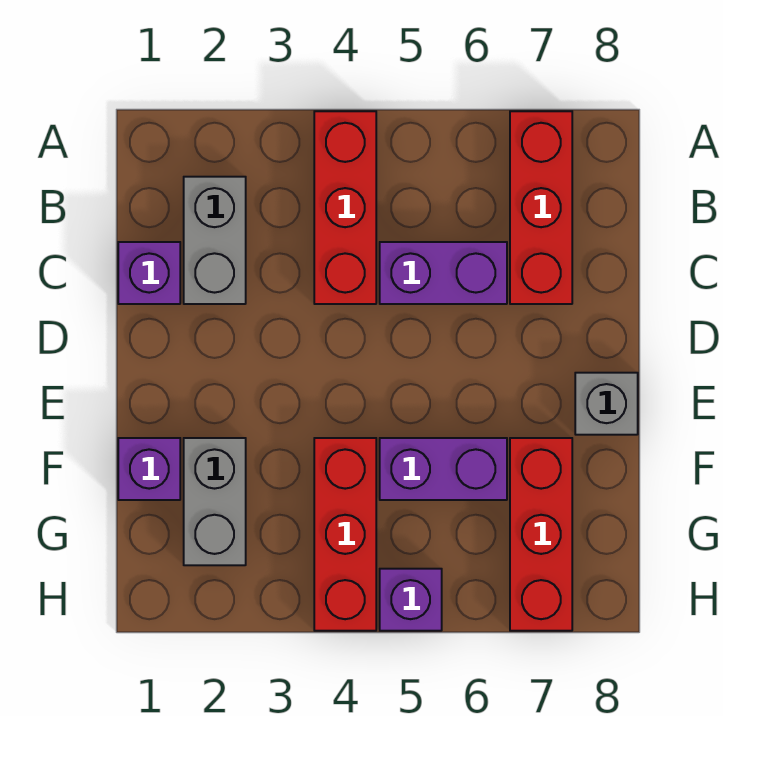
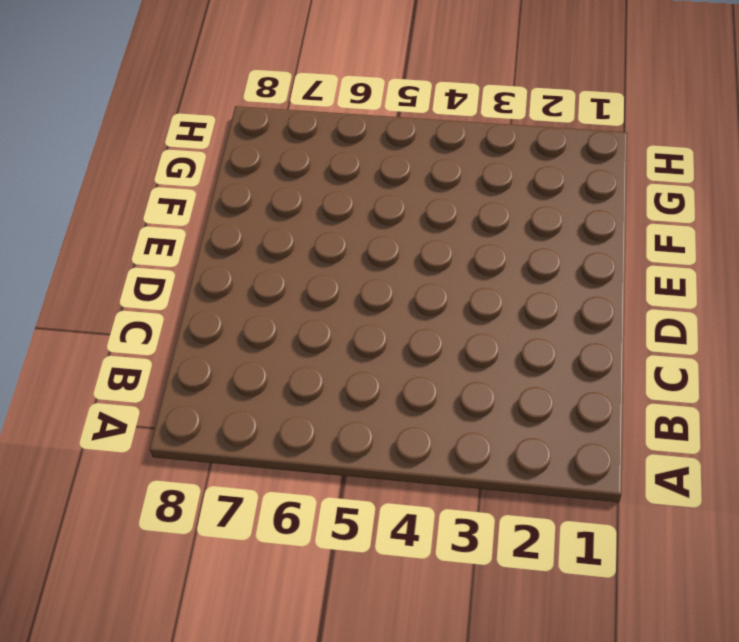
none -> red brick A4:C4 level 1
none -> red brick A7:C7 level 1
none -> grey brick B2:C2 level 1

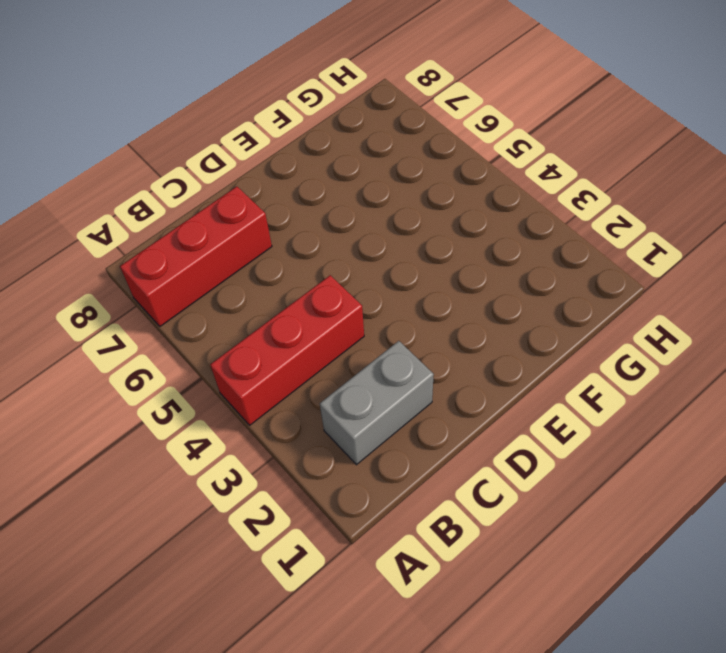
none -> purple brick C1 level 1
none -> purple brick C5:C6 level 1
none -> grey brick E8 level 1

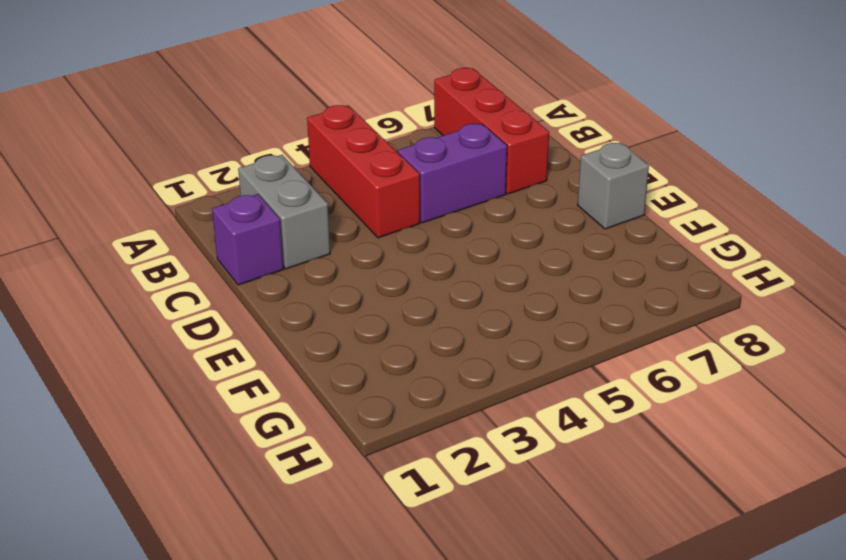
none -> purple brick F1 level 1
none -> grey brick F2:G2 level 1
none -> red brick F4:H4 level 1

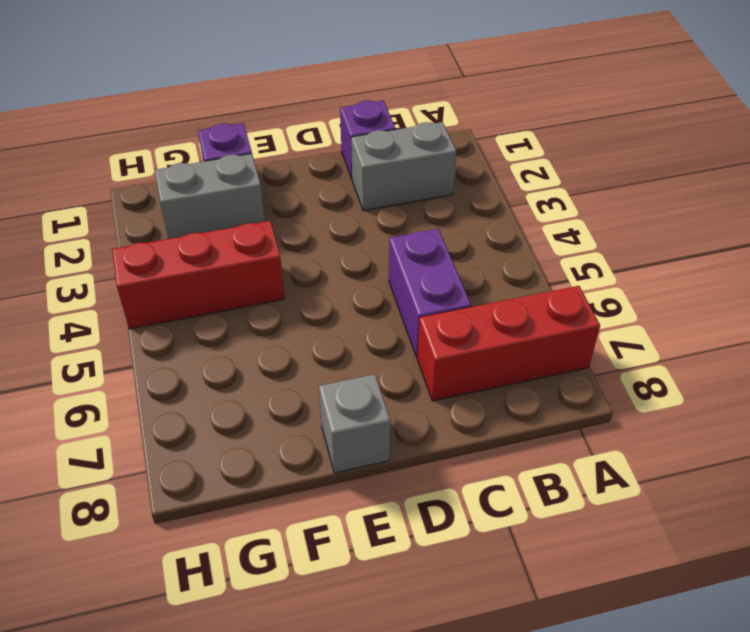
none -> red brick A4:C4 level 1
none -> purple brick F5:F6 level 1
none -> red brick F7:H7 level 1

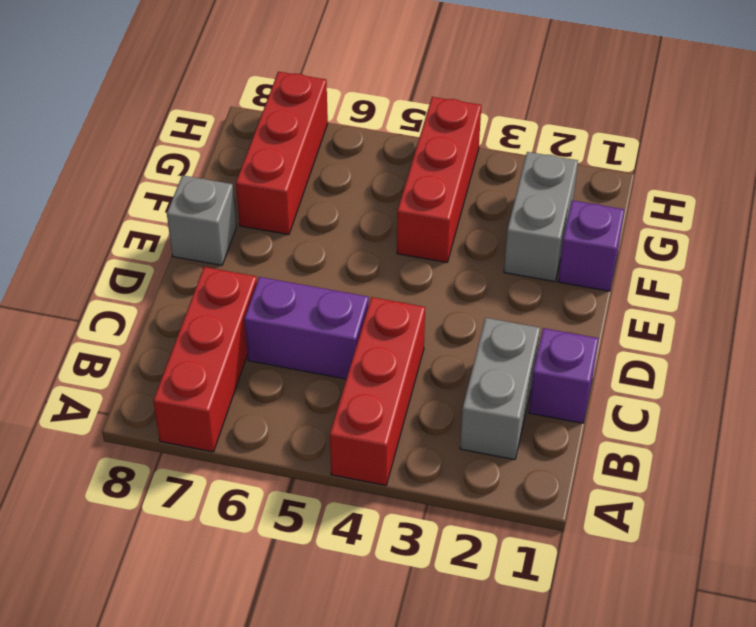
none -> purple brick F5:F6 level 1
none -> purple brick H5 level 1

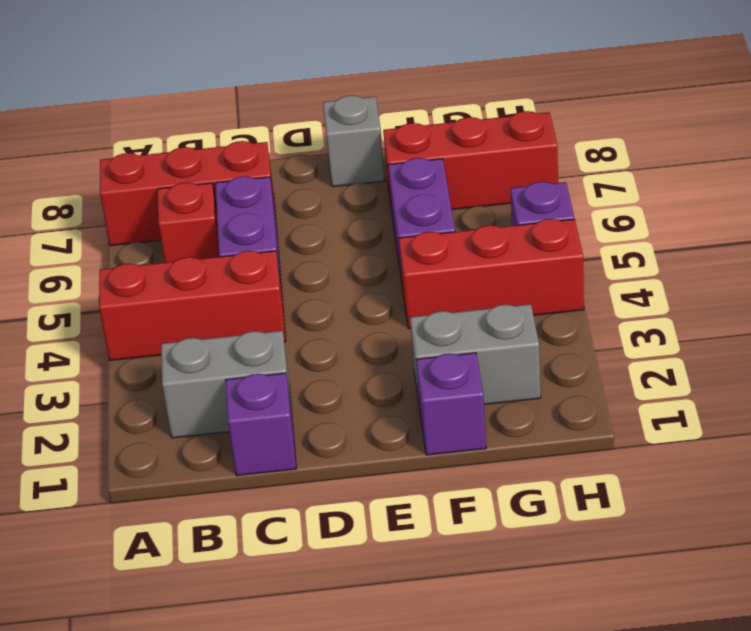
red brick B6 level 1 -> none

